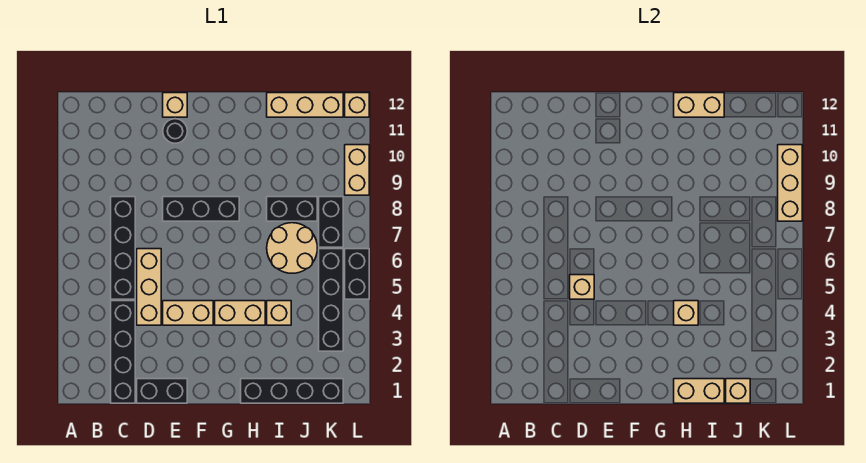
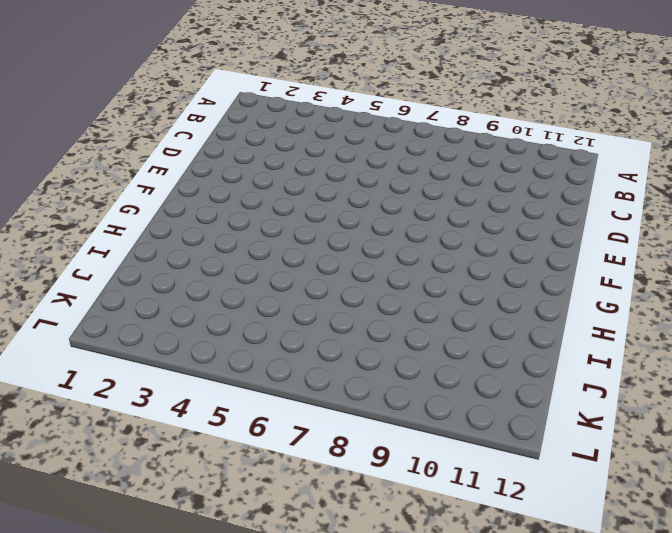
none -> black brick C1:C4 level 1
none -> black brick C5:C8 level 1
none -> black brick D1:E1 level 1

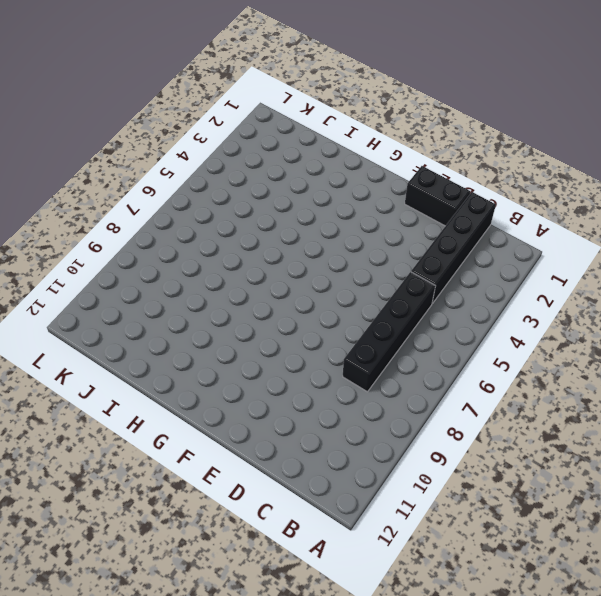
none -> tan brick D4:D6 level 1
none -> tan brick E4:F4 level 1
none -> black brick E8:G8 level 1

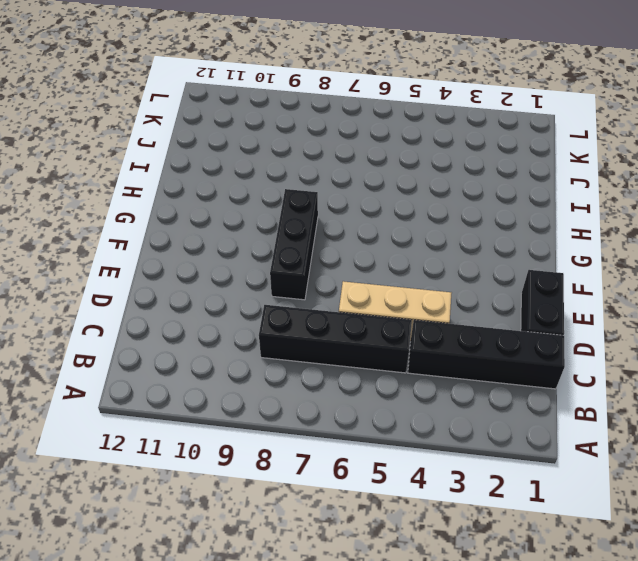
none -> tan brick E4:F4 level 1
none -> black round brick E11 level 1
none -> tan brick E12 level 1

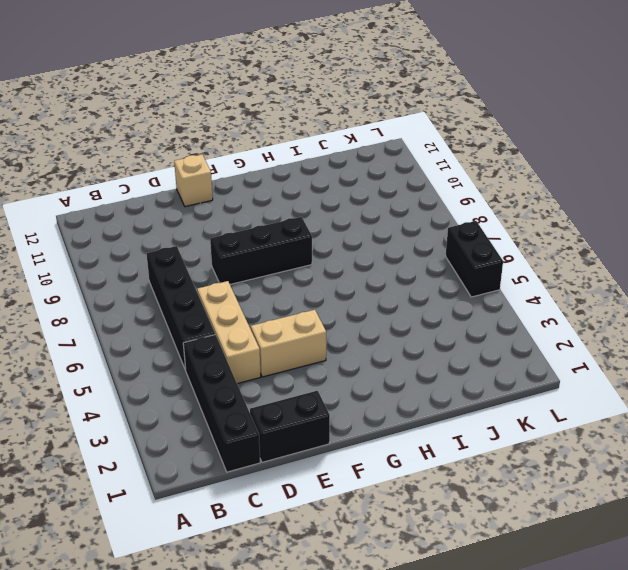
none -> black round brick E11 level 1
none -> tan brick G4:H4 level 1
none -> black brick H1:K1 level 1

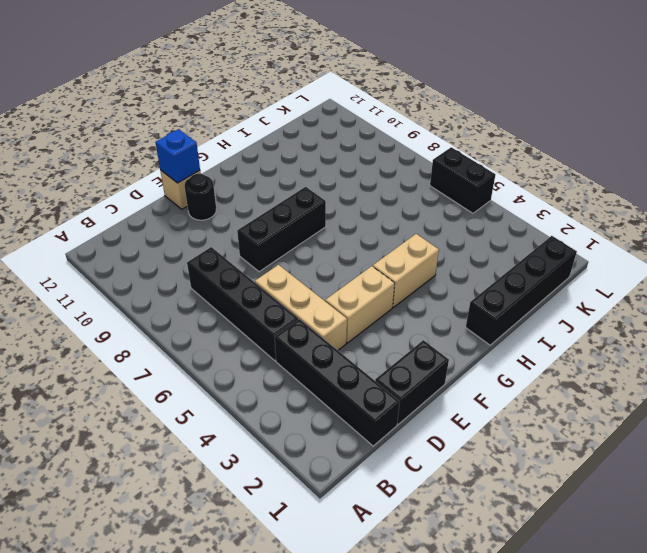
blue brick E12 level 2 -> none
none -> tan brick I4 level 1
none -> tan round brick I6:J7 level 1
none -> black brick I8:J8 level 1

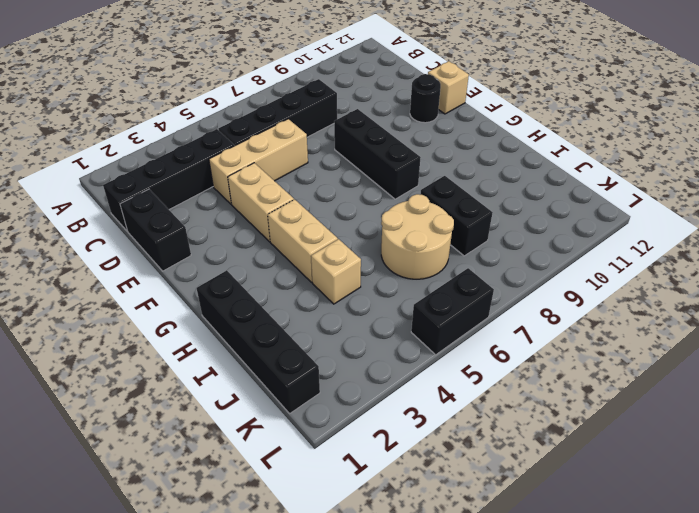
none -> tan brick I12:K12 level 1
none -> black brick K3:K6 level 1
none -> black brick K7:K8 level 1

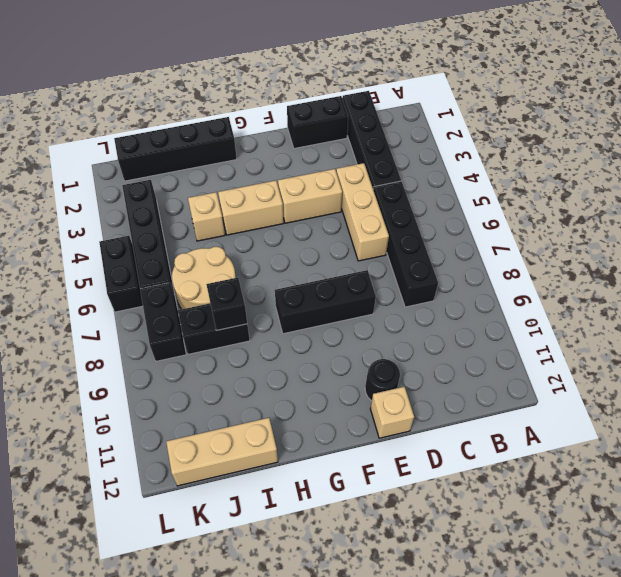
black brick I8 level 2 -> none
none -> tan brick L9:L10 level 1
none -> tan brick L12 level 1
none -> tan brick D5 level 2

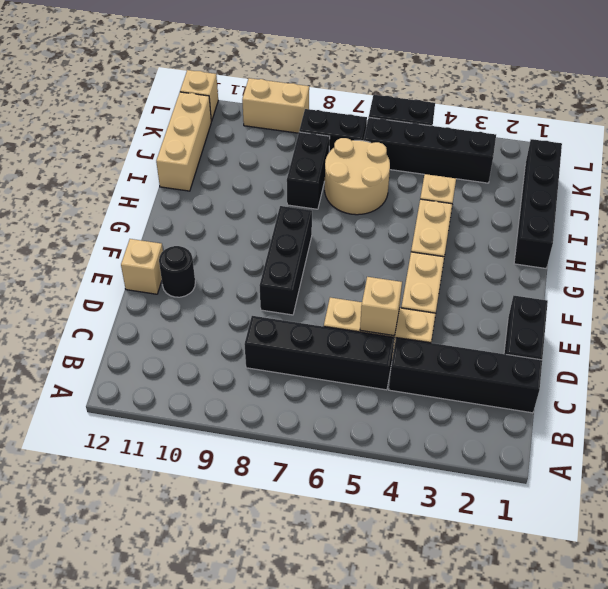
none -> tan brick H1:I1 level 2
none -> tan brick H4 level 2
none -> tan brick H12:I12 level 2

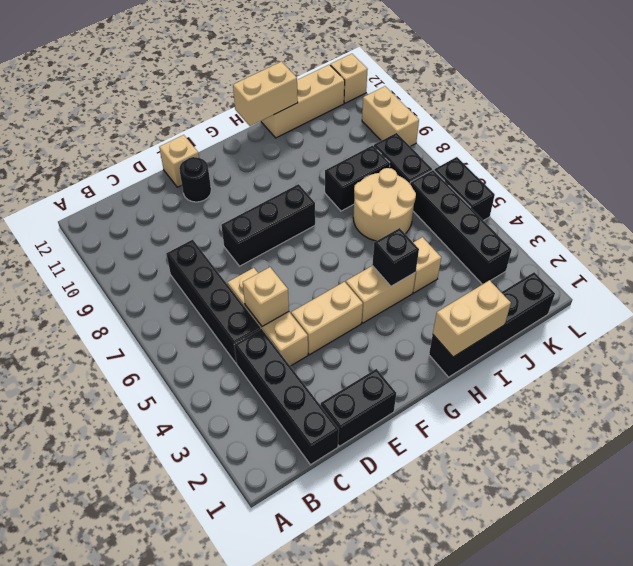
black brick H4 level 2 -> tan brick H4 level 2
none -> tan brick J1 level 2
none -> tan brick L8:L10 level 2

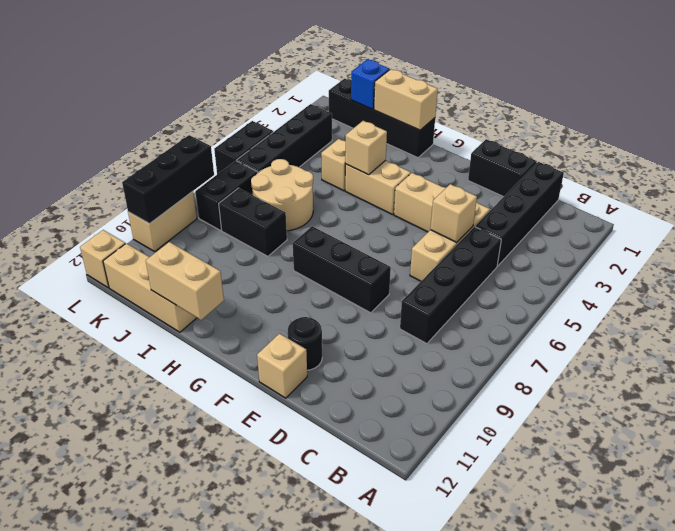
blue brick J1 level 2 -> tan brick J1 level 2
black brick L8:L10 level 2 -> tan brick L8:L10 level 2

